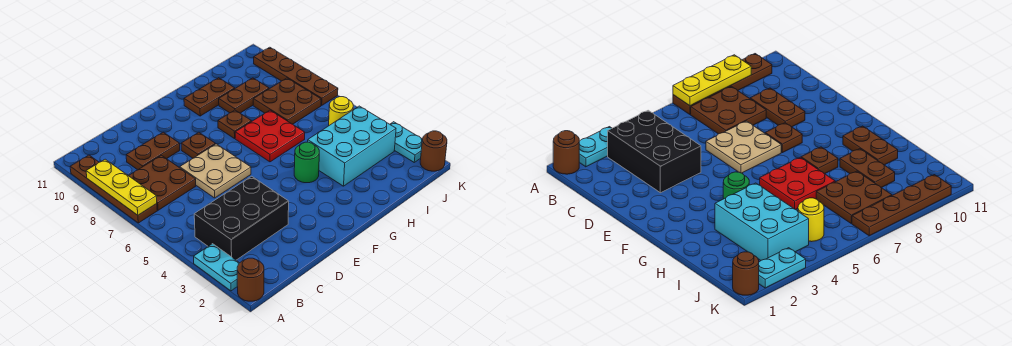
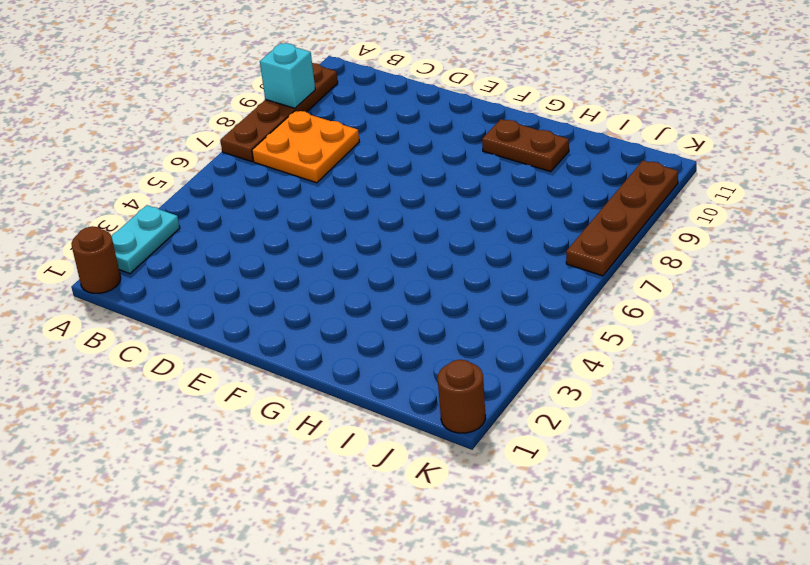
cyan brick A9 level 2 -> yellow plate A7:A9 level 2
orange plate B7:C8 level 1 -> brown plate B7:C8 level 1
none -> black brick B3:D4 level 1
none -> brown plate C9:D9 level 1
none -> tan plate D6:E7 level 1

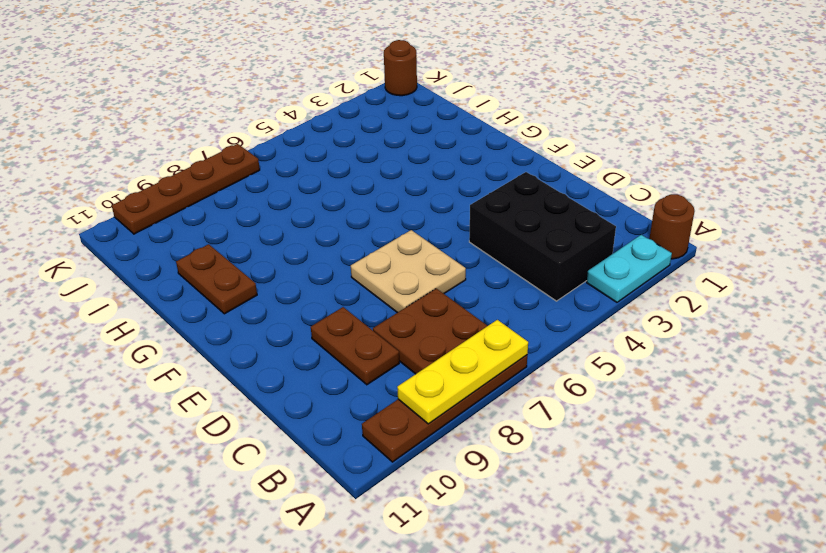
none -> brown plate E8 level 1
none -> green round brick G4 level 1
none -> red plate G6:H7 level 1

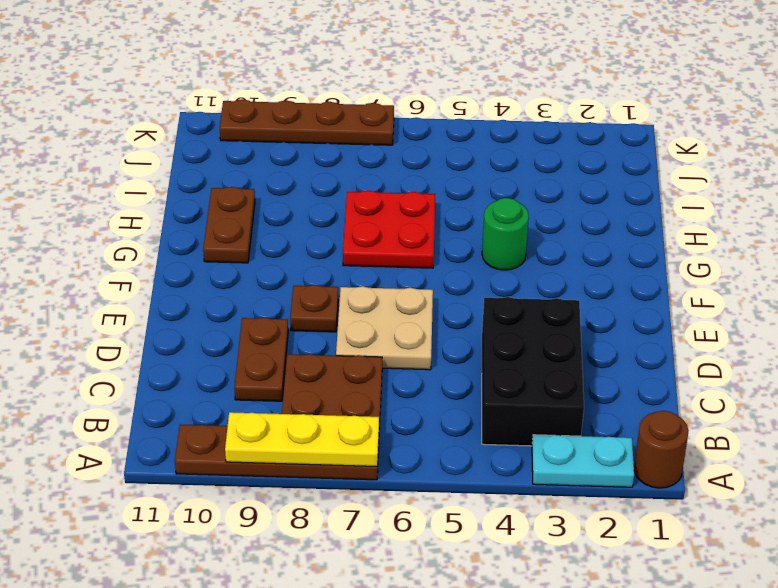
none -> brown plate G8 level 1
none -> cyan brick H3:J4 level 1
none -> brown plate H9:I9 level 1

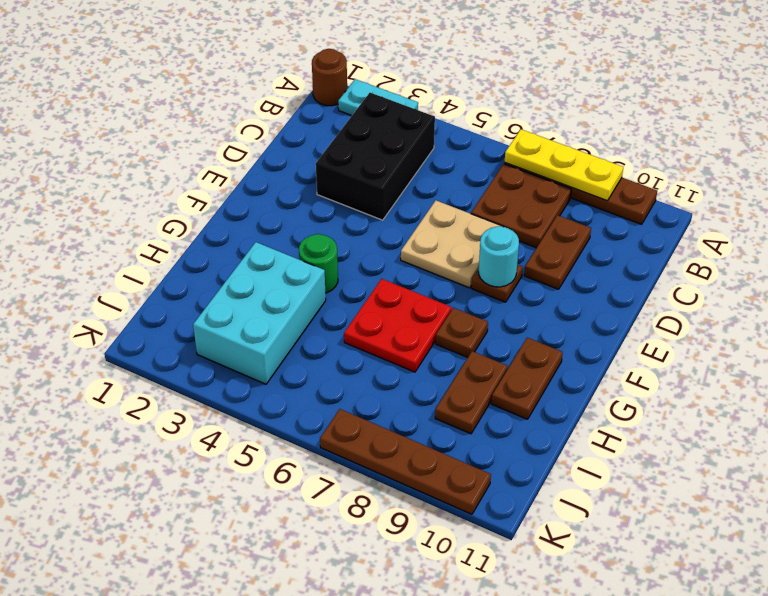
cyan round brick E8 level 2 -> none
none -> brown plate I7:J8 level 1
none -> yellow round brick J5 level 1
none -> brown round brick K1 level 1

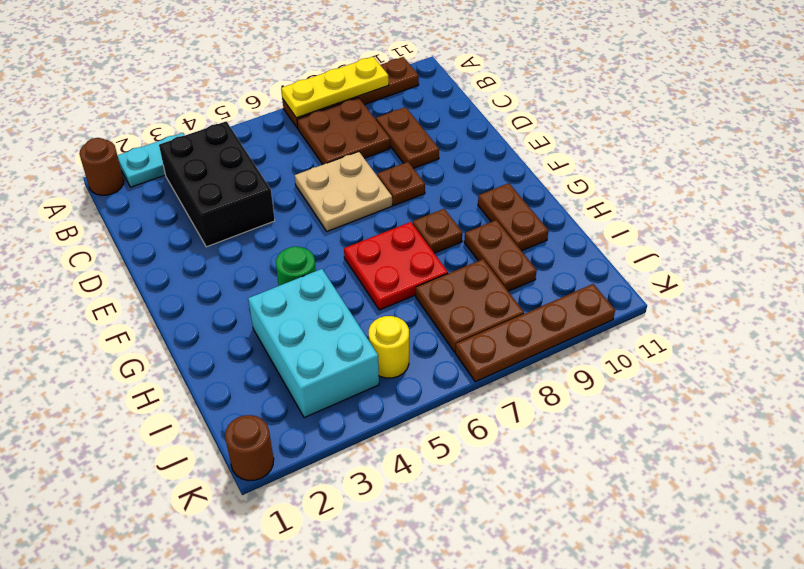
none -> cyan plate K2:K3 level 1

